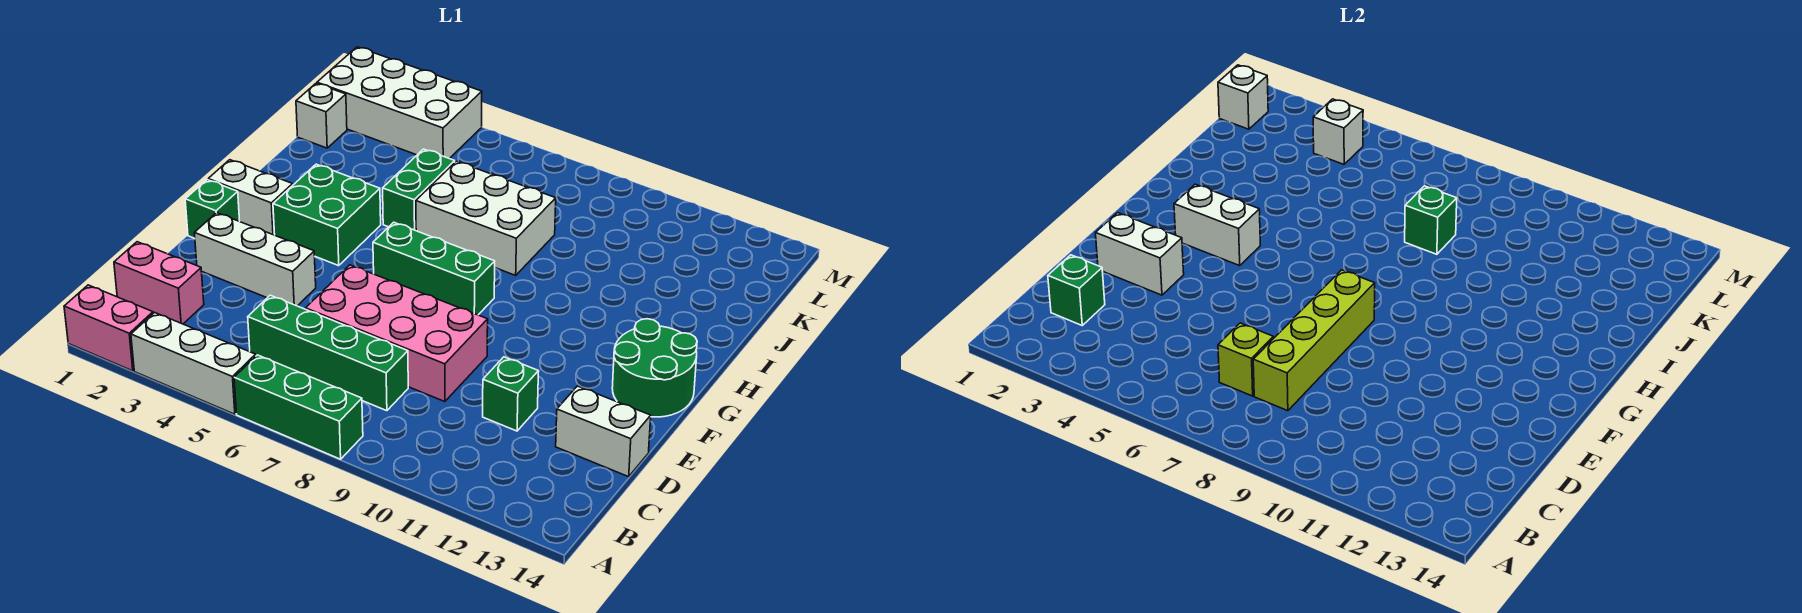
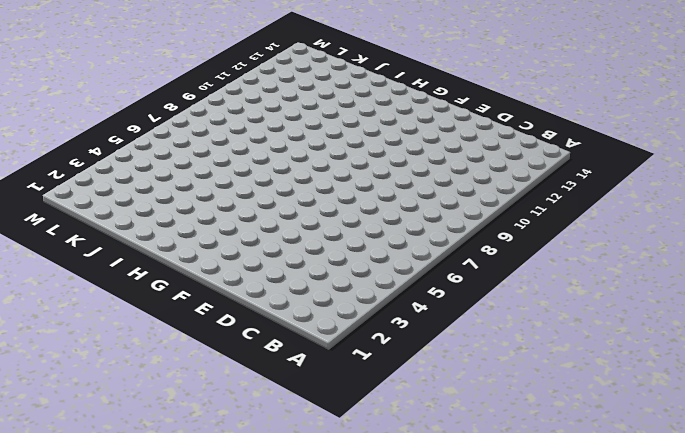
none -> pink brick A1:A2 level 1
none -> white brick A3:A5 level 1
none -> green brick A6:A8 level 1

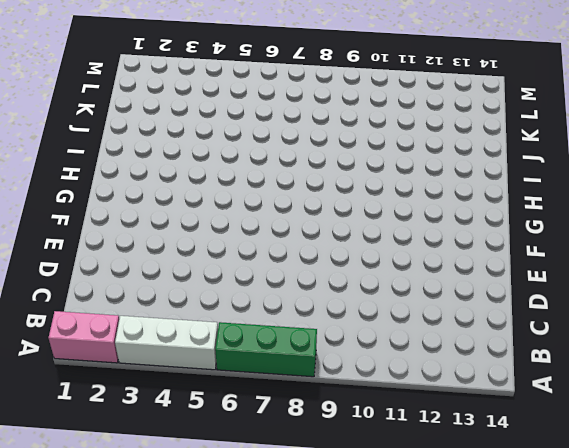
none -> pink brick C1:C2 level 1
none -> green brick C5:C8 level 1
none -> pink brick D6:E9 level 1

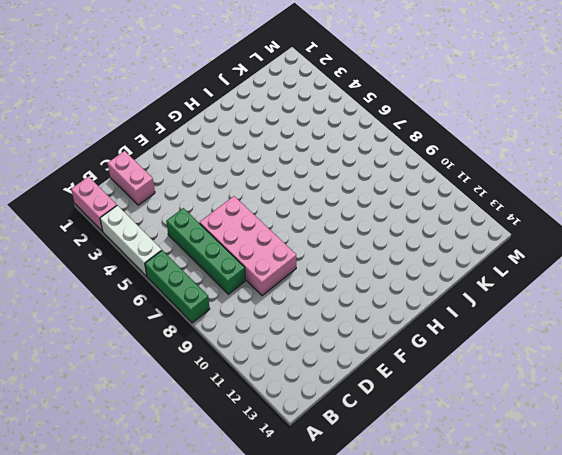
none -> green brick D11 level 1
none -> white brick D13:D14 level 1
none -> white brick E2:E4 level 1

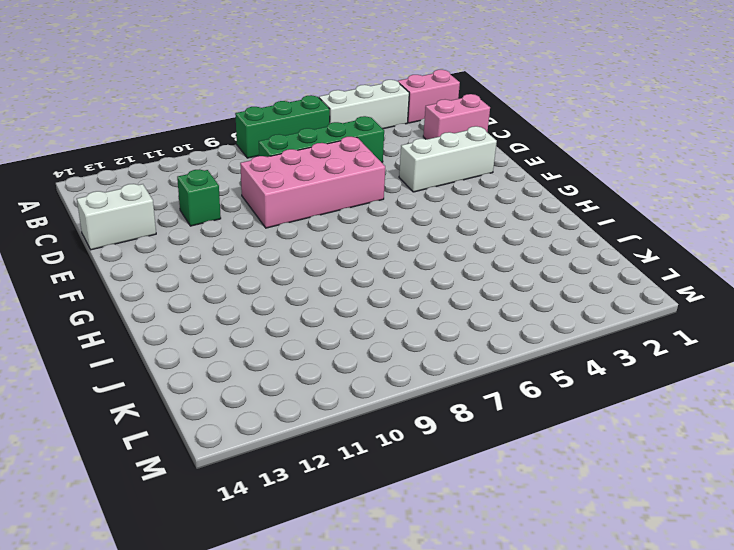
none -> green brick F1 level 1
none -> green round brick F13:G14 level 1
none -> white brick G1:G2 level 1

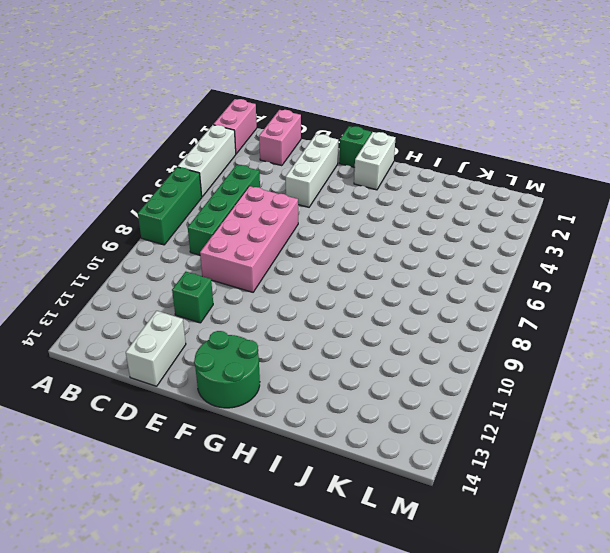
none -> green brick G3:H4 level 1
none -> green brick G6:G8 level 1
none -> green brick I5:J5 level 1

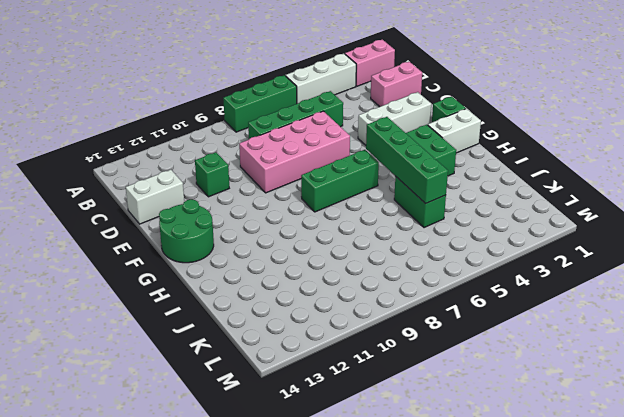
green brick G5:J5 level 2 -> none
none -> white brick I6:J8 level 1
none -> white brick K1 level 1
none -> white brick L1:M4 level 1

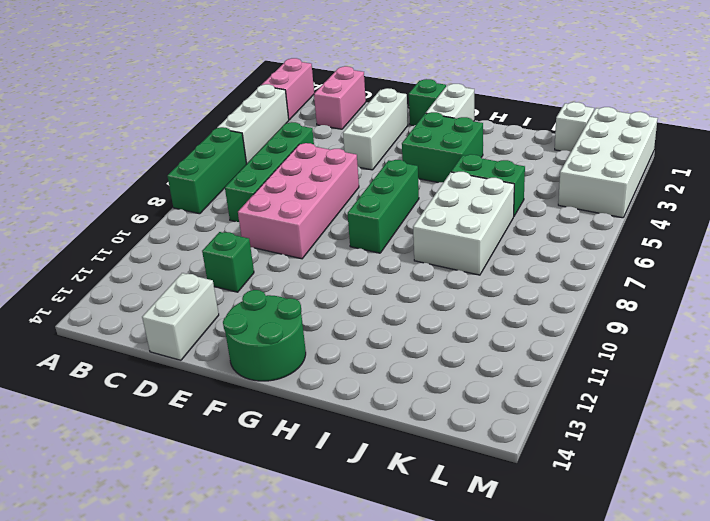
none -> green brick C2 level 2
none -> lime brick C7 level 2
none -> lime brick C8:F8 level 2

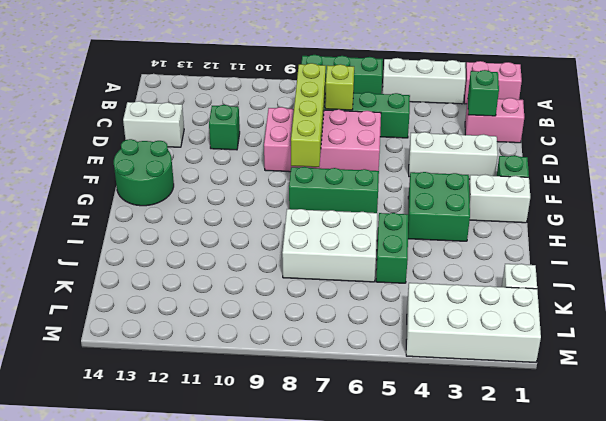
none -> white brick E2:E3 level 2
none -> white brick G3:G4 level 2
none -> green brick J8 level 2

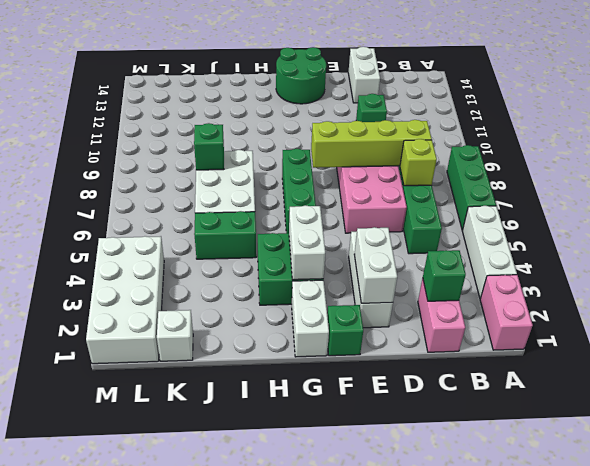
none -> white brick L1 level 2
none -> white brick L4 level 2

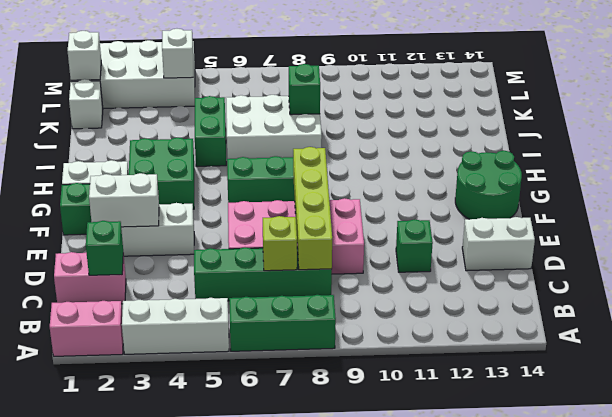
none -> white brick G3:G4 level 2

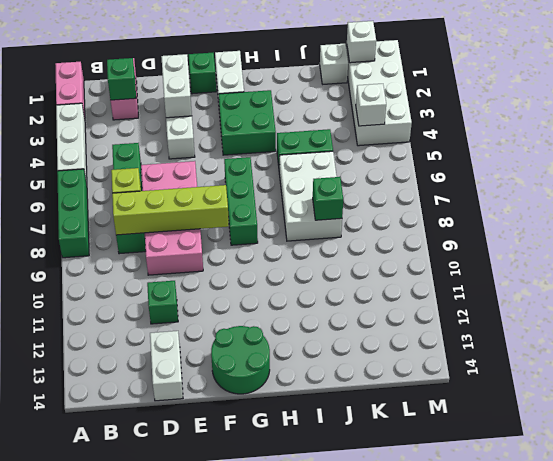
none -> white brick G3:G4 level 2

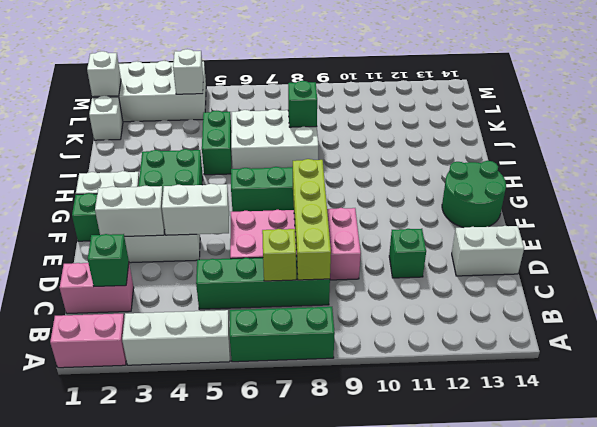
white brick E4:E5 level 2 -> white brick G3:G4 level 2

